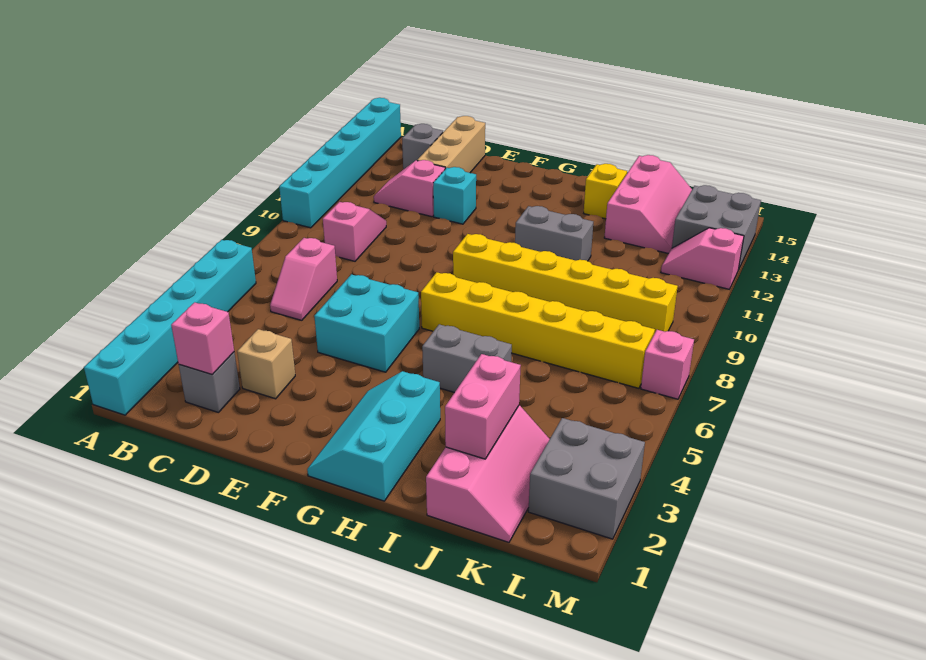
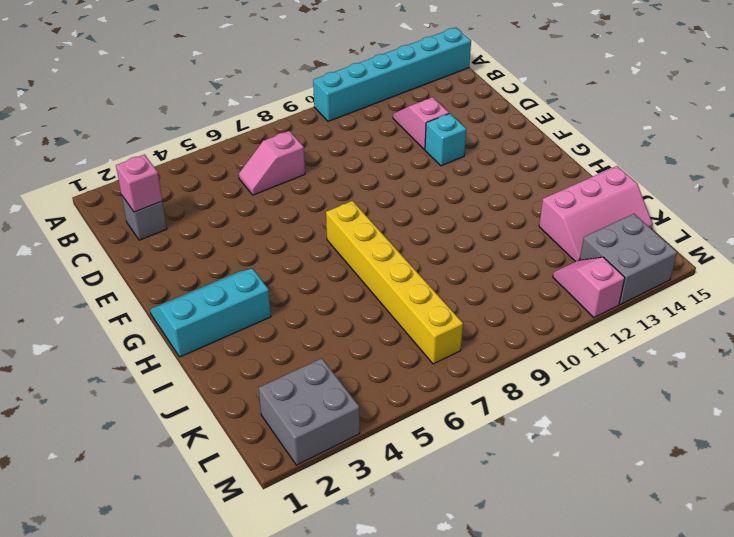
none -> cyan brick A1:A6 level 1
none -> pink slope C9:C10 level 1 top 9
none -> grey brick C14 level 1

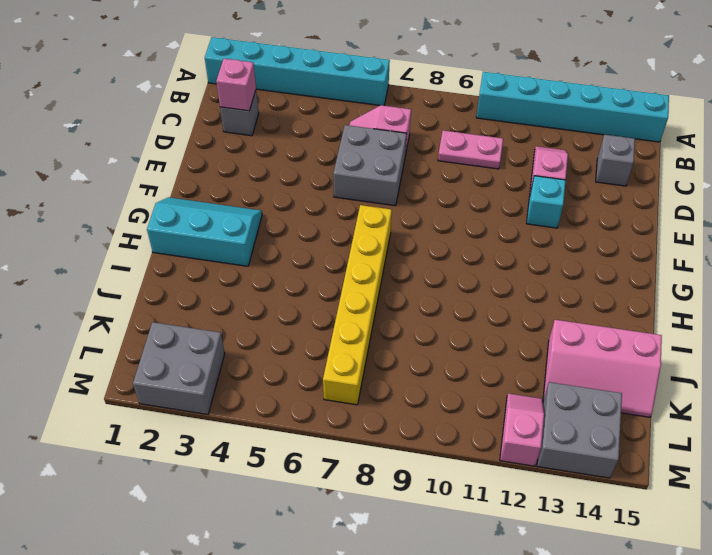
pink plate C9:C10 level 1 -> pink slope C9:C10 level 1 top 9
grey brick D6:E7 level 1 -> cyan brick E5:F6 level 1
none -> tan brick D3 level 1
none -> tan brick D13:D15 level 1
none -> yellow brick G9:L9 level 1

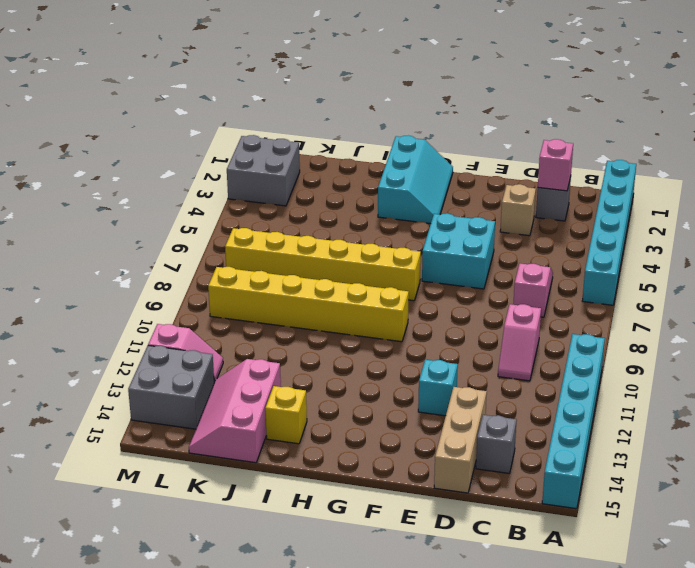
none -> pink slope C12:D12 level 1 top D
none -> grey brick H5:I5 level 1
none -> grey brick H11:I11 level 1

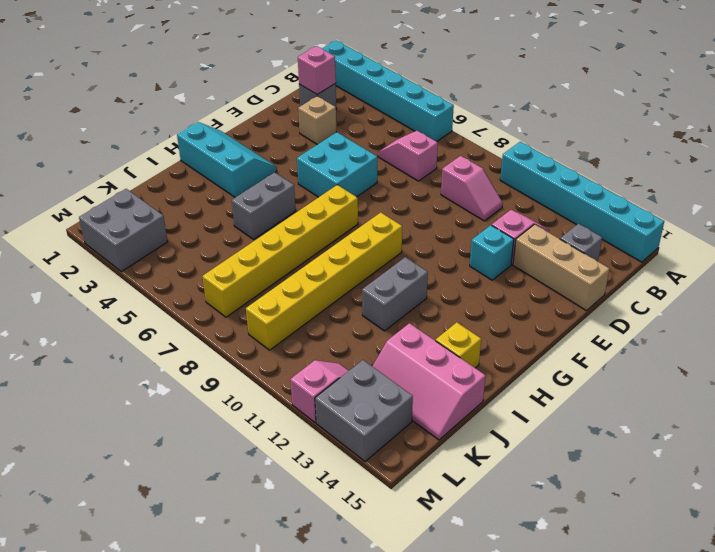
none -> pink slope J1:K3 level 1 top J
none -> pink brick M7 level 1
none -> pink brick J2:J3 level 2

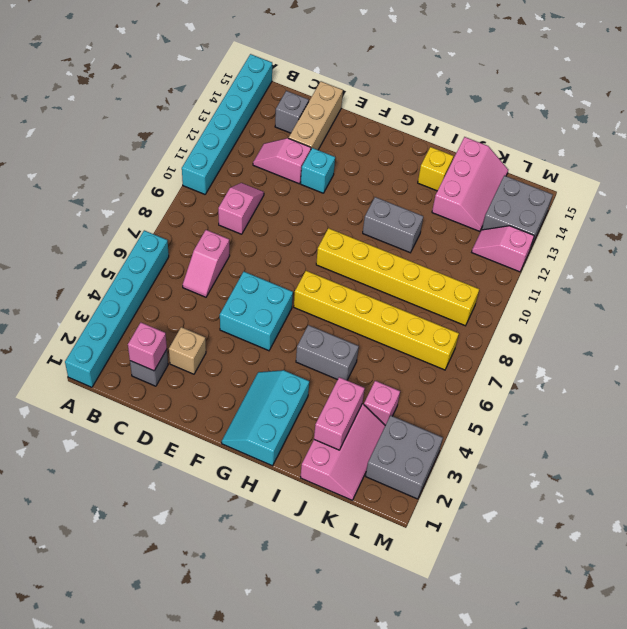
pink brick K4 level 1 -> pink brick M7 level 1

